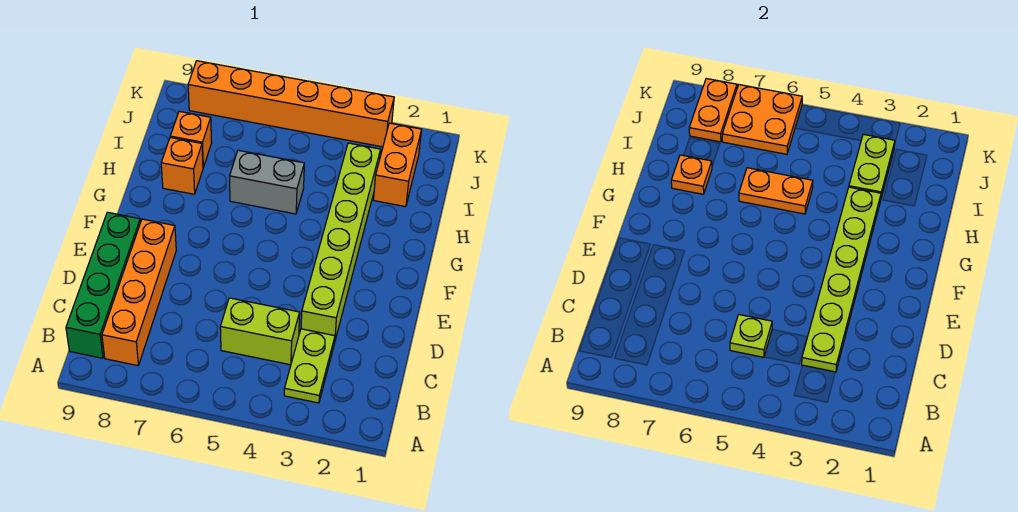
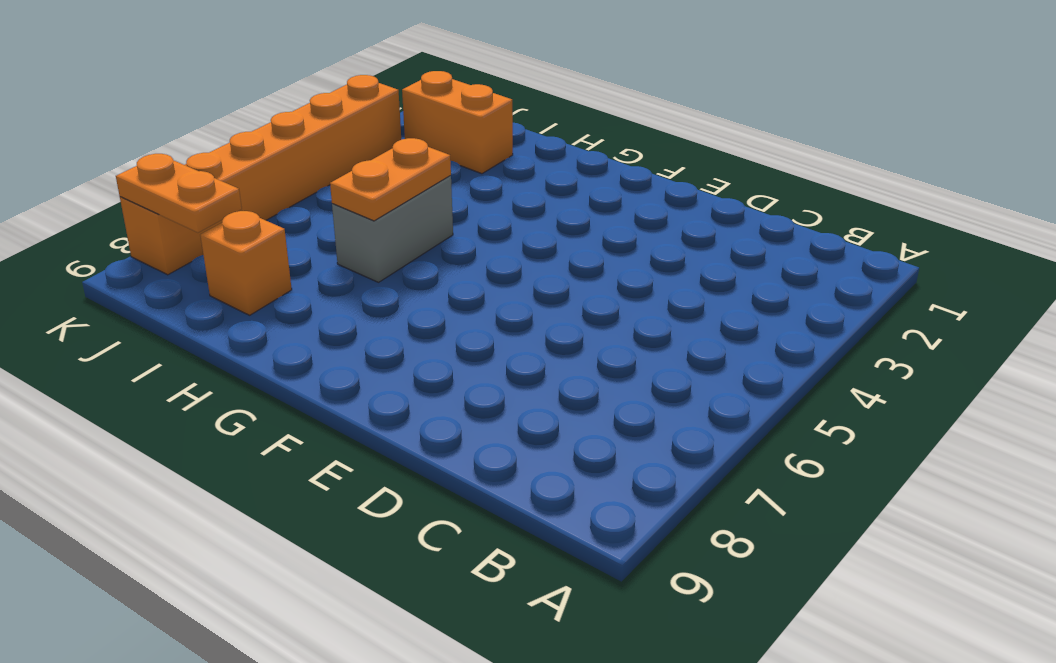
none -> lime plate B3:C3 level 1
none -> orange brick B8:E8 level 1
none -> green brick B9:E9 level 1

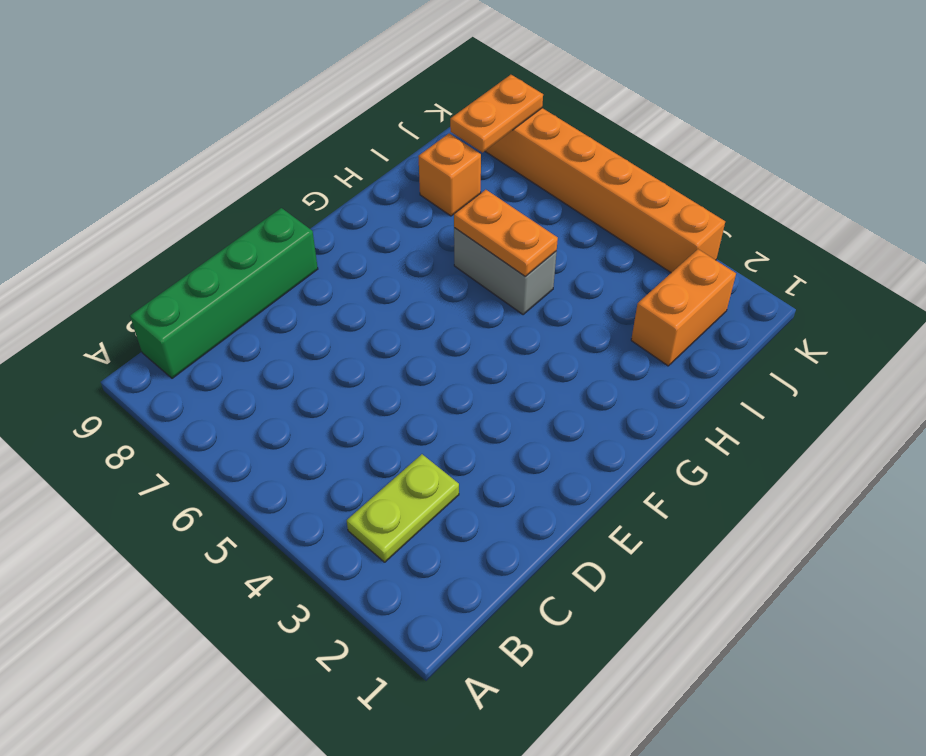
none -> orange brick B8:E8 level 1
none -> lime brick C4:C5 level 1
none -> lime brick D3:I3 level 1

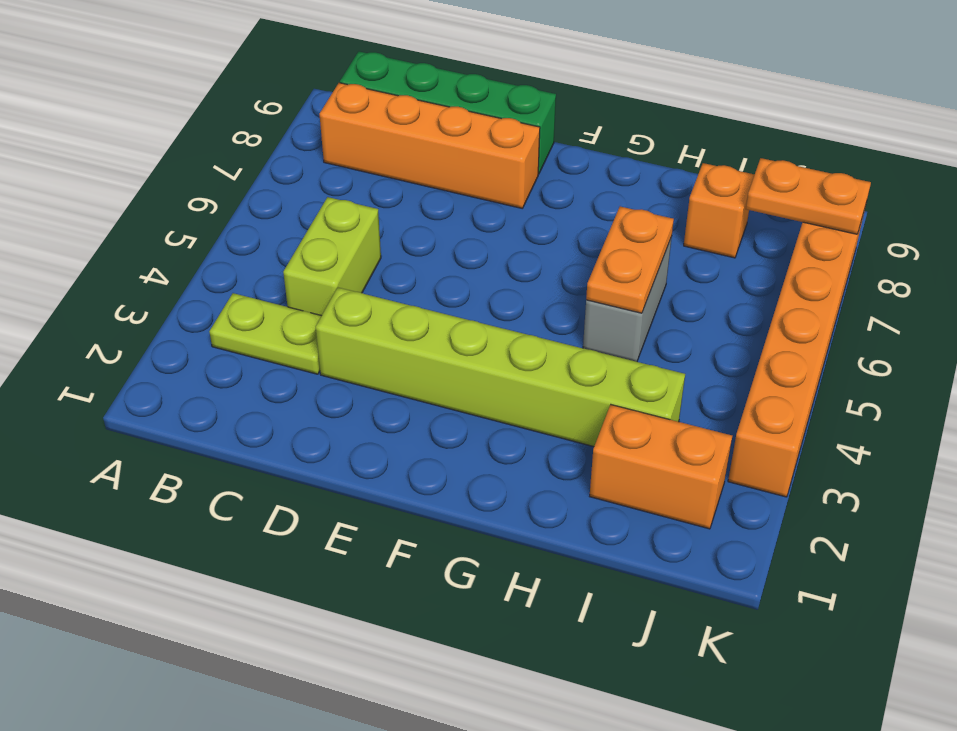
none -> orange brick H8 level 1
none -> lime plate C3:H3 level 2
none -> lime plate C5 level 2

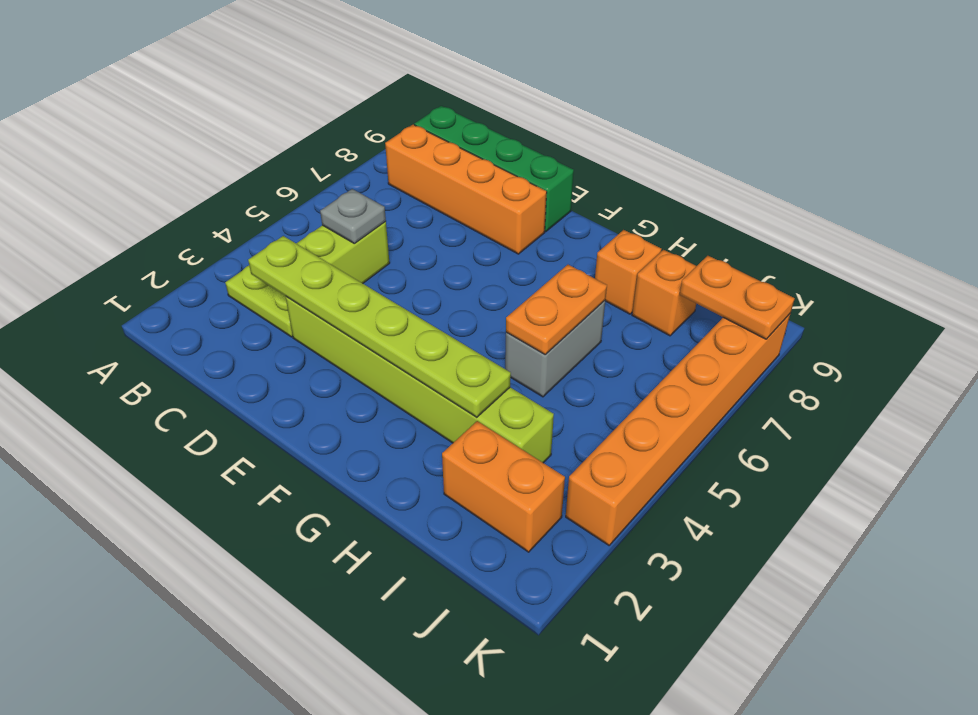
grey plate C5 level 2 -> lime plate C5 level 2
none -> orange plate H8 level 2
none -> lime plate I3:J3 level 2
none -> orange plate J6:K7 level 2

